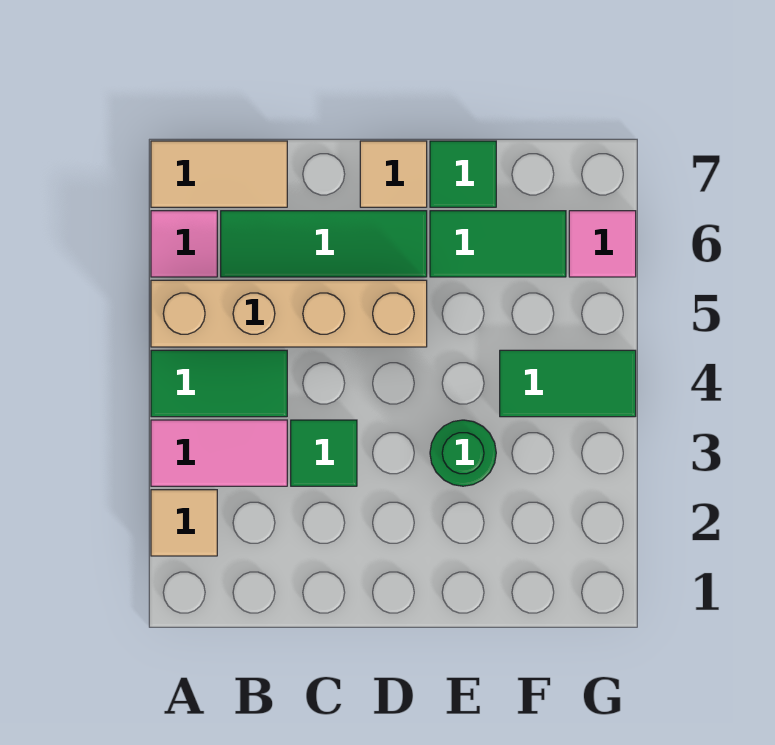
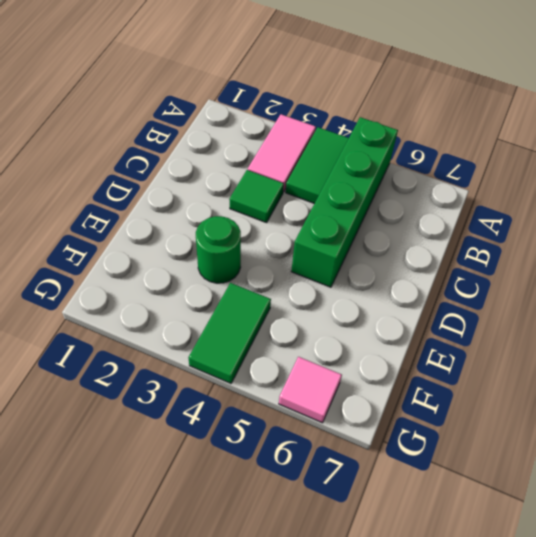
green brick A5:D5 level 1 -> tan brick A5:D5 level 1
none -> tan tile A2 level 1
none -> pink tile A6 level 1
none -> tan tile A7:B7 level 1

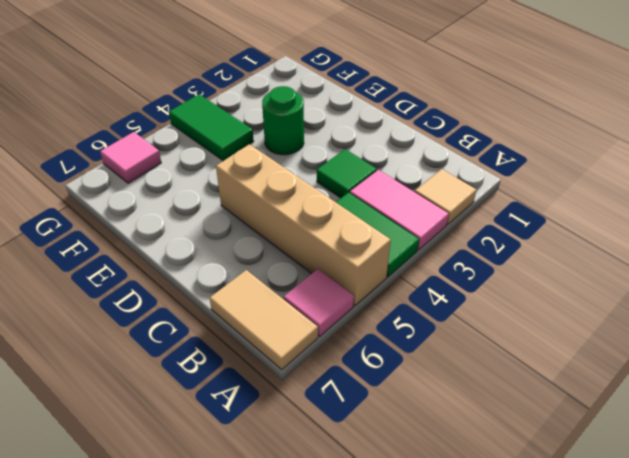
none -> green tile B6:D6 level 1
none -> tan tile D7 level 1
none -> green tile E6:F6 level 1

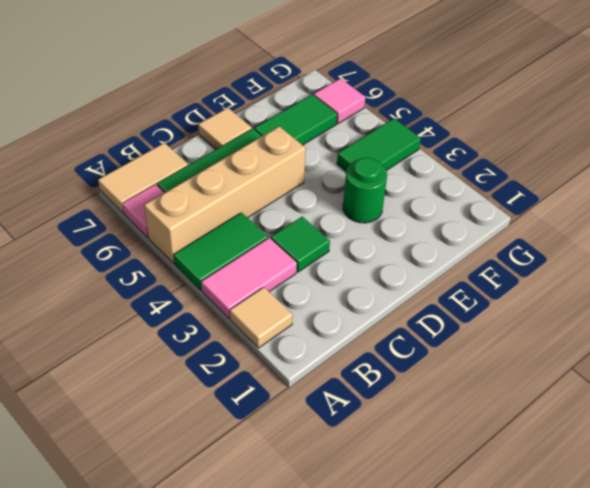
none -> green tile E7 level 1

